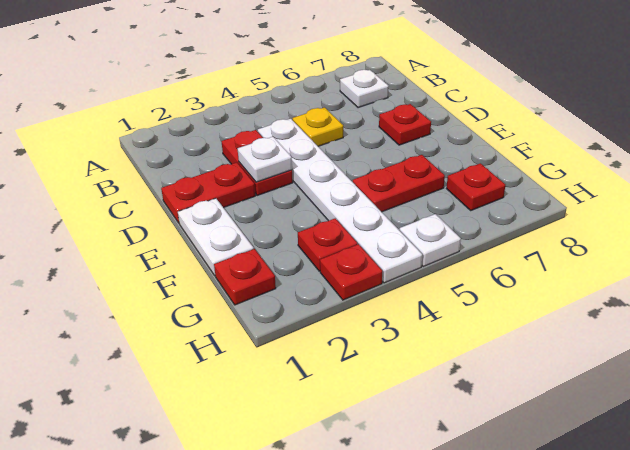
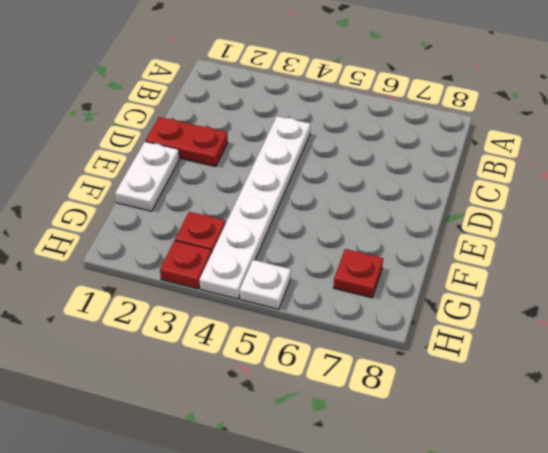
none -> white plate B7 level 1
none -> red plate C3:D3 level 1
none -> yellow plate C5 level 1

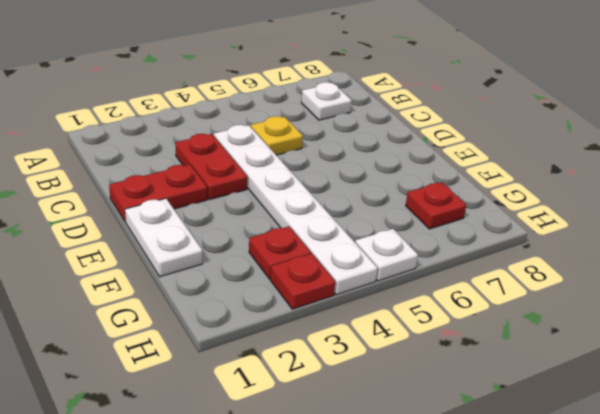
none -> red plate D7 level 1
none -> red plate F5:F6 level 1
none -> red plate G1 level 1

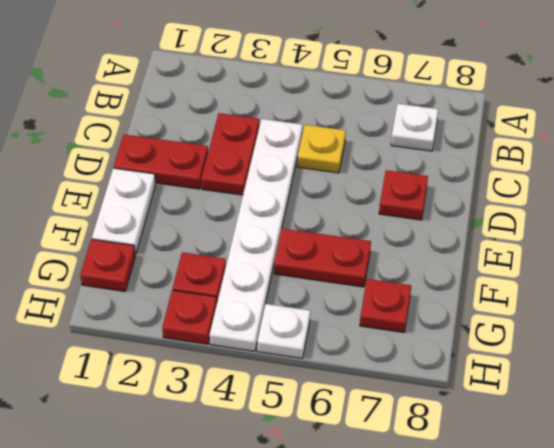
none -> white plate D3 level 2

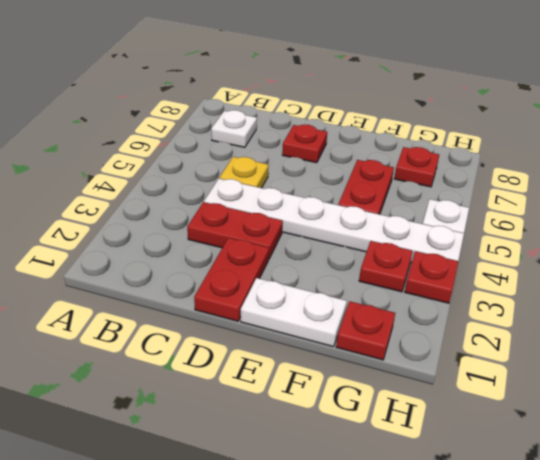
none -> white plate D3 level 2

